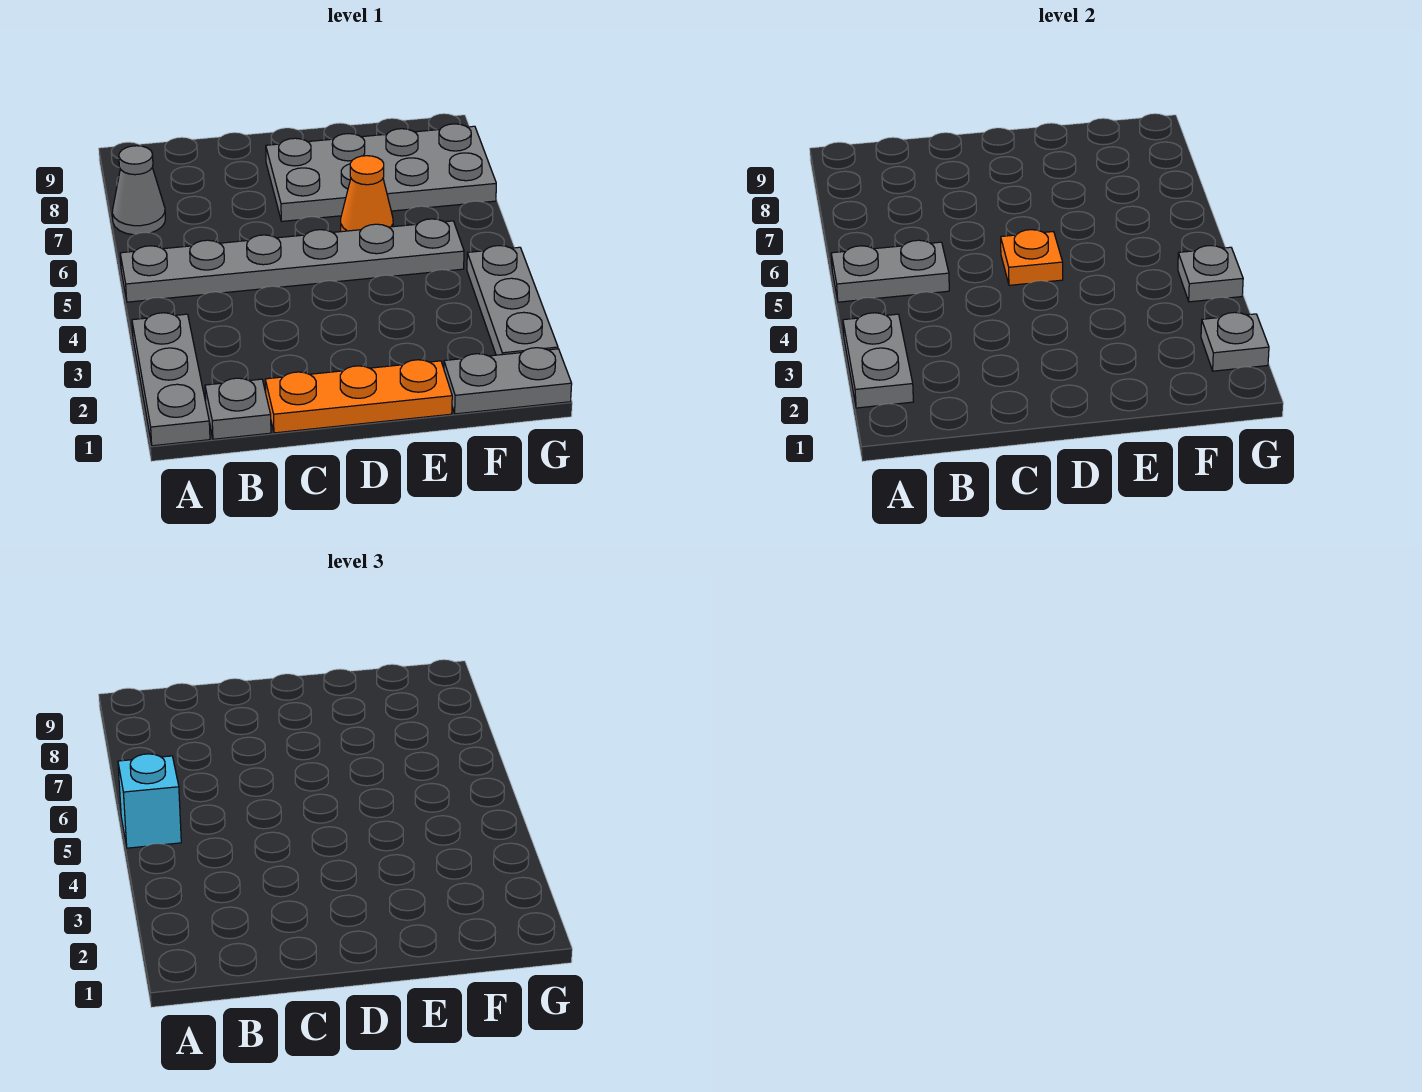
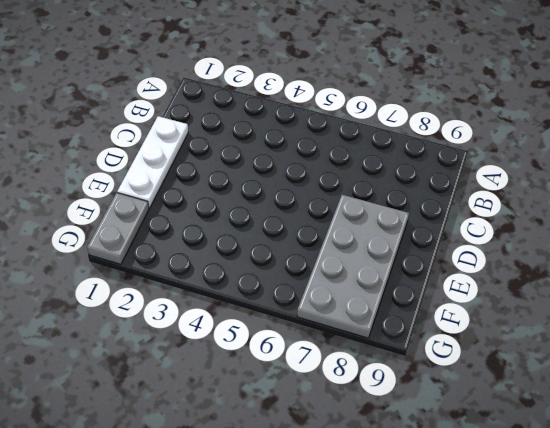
white plate C1:E1 level 1 -> orange plate C1:E1 level 1
none -> grey plate A1:A3 level 1
none -> grey plate A5:F5 level 1
none -> grey cone A7 level 1

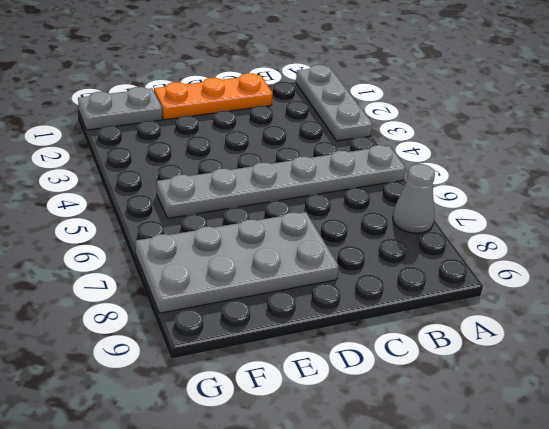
none -> grey plate B1 level 1
none -> orange cone E6 level 1
none -> grey plate G2:G4 level 1

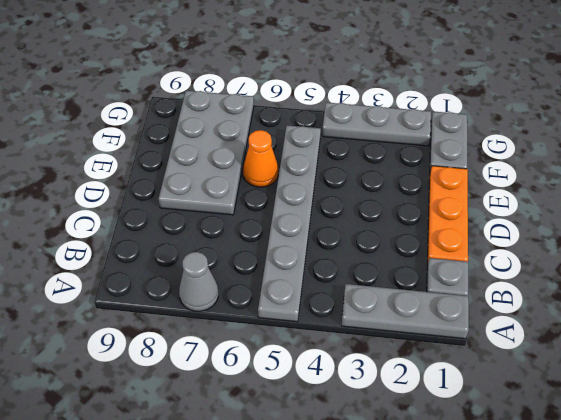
none -> grey plate A2:A3 level 2
none -> grey plate A5:B5 level 2
none -> orange plate D5 level 2

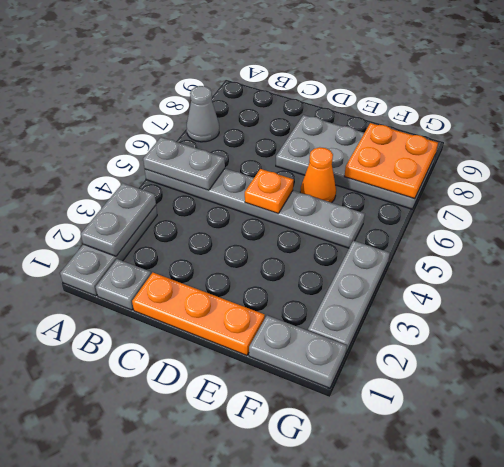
orange plate F7:G8 level 2 -> none
none -> grey plate G2 level 2
none -> grey plate G4 level 2
none -> cyan brick A5 level 3

